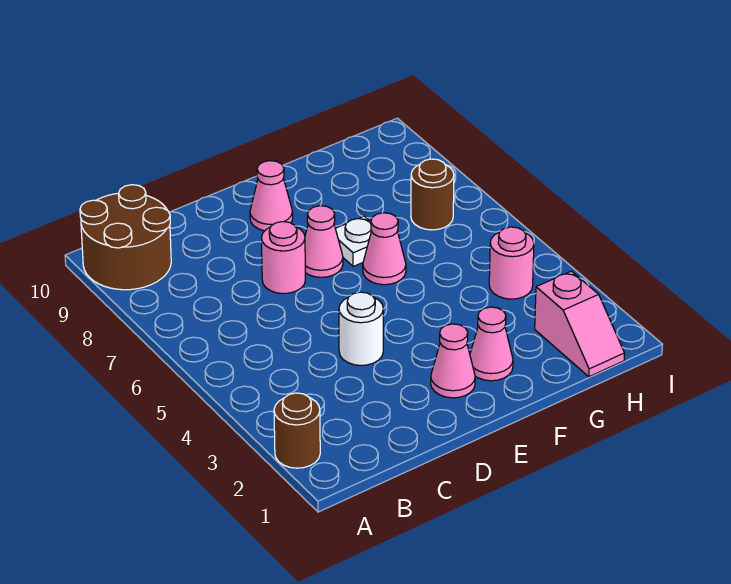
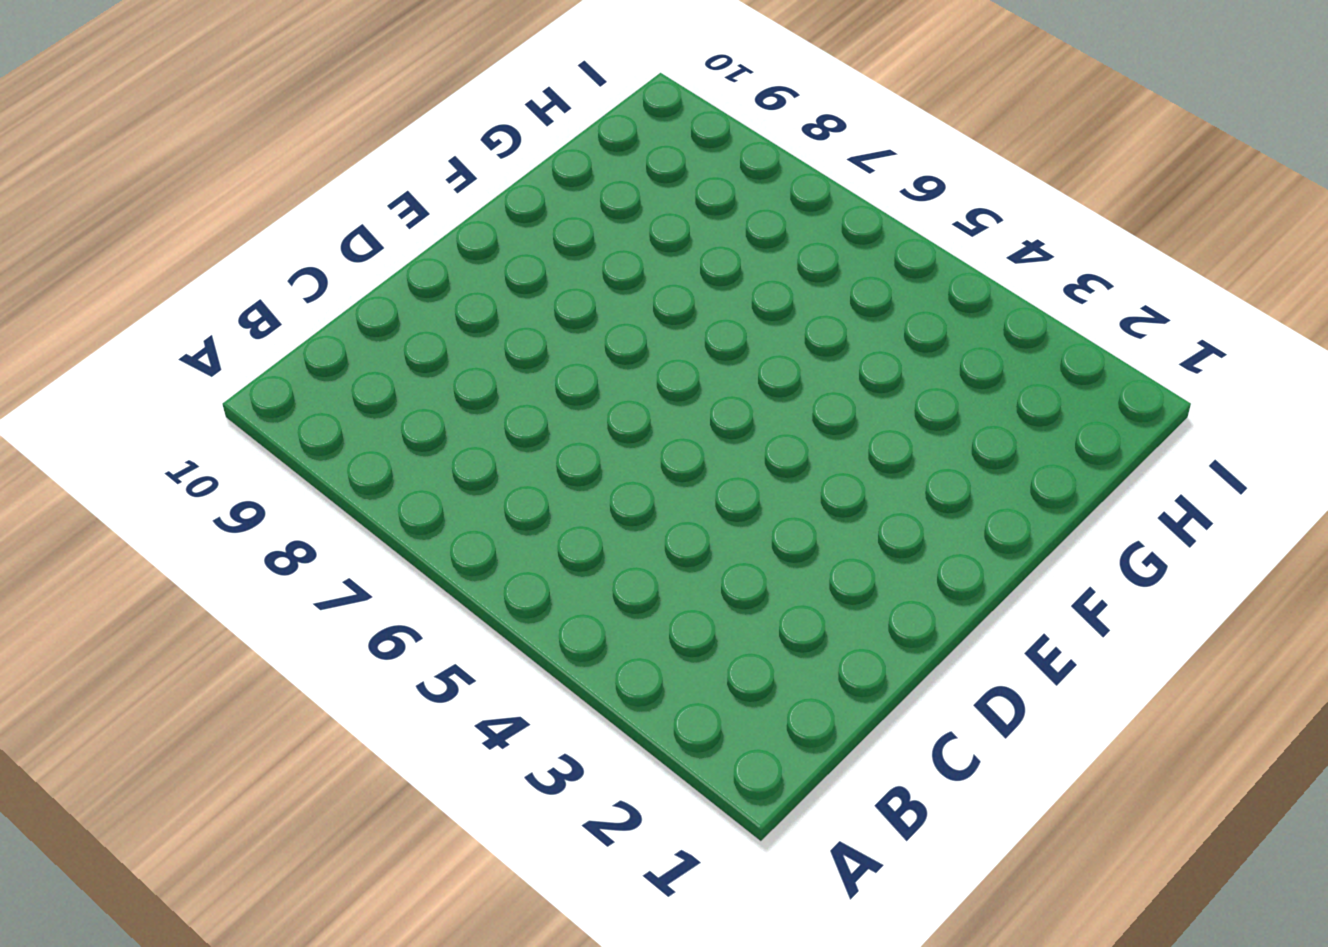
none -> brown round brick A2 level 1
none -> brown round brick A9:B10 level 1
none -> white round brick D4 level 1

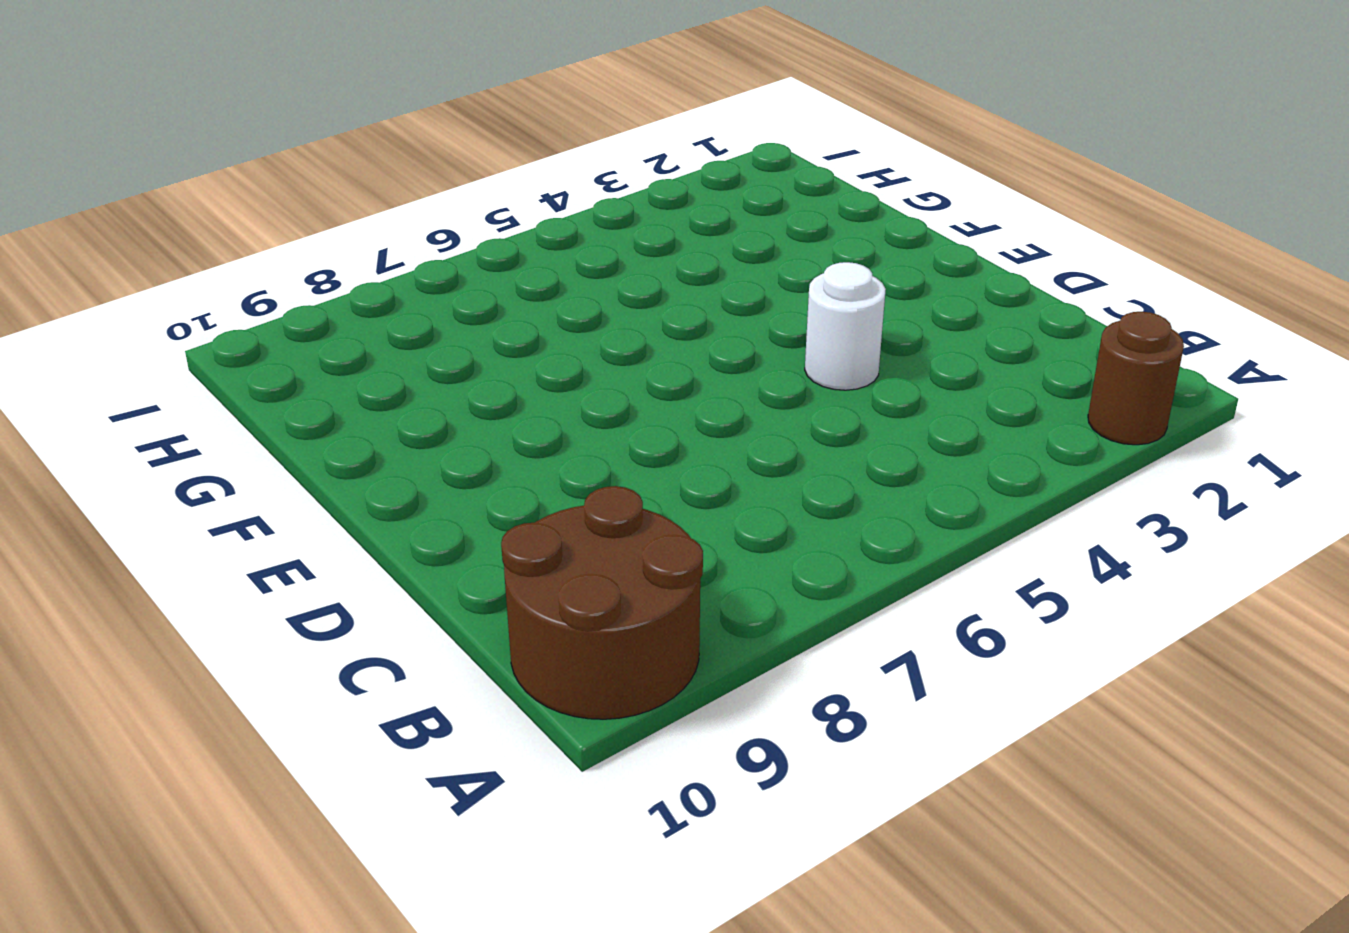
none -> pink round brick D7 level 1
none -> pink cone E2 level 1
none -> pink cone E7 level 1

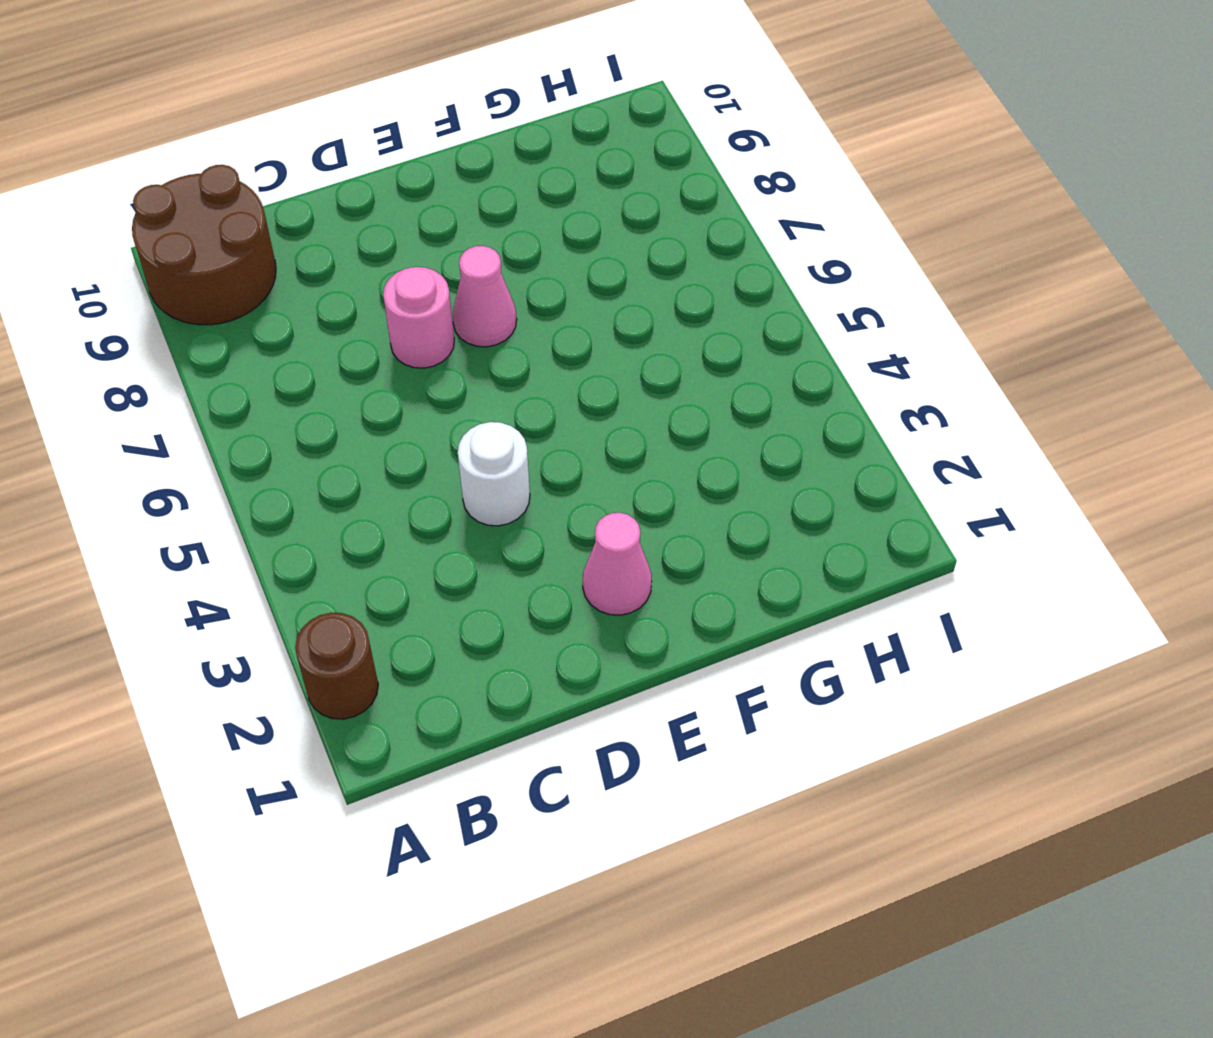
none -> pink cone E9 level 1
none -> pink cone F2 level 1
none -> pink cone F6 level 1

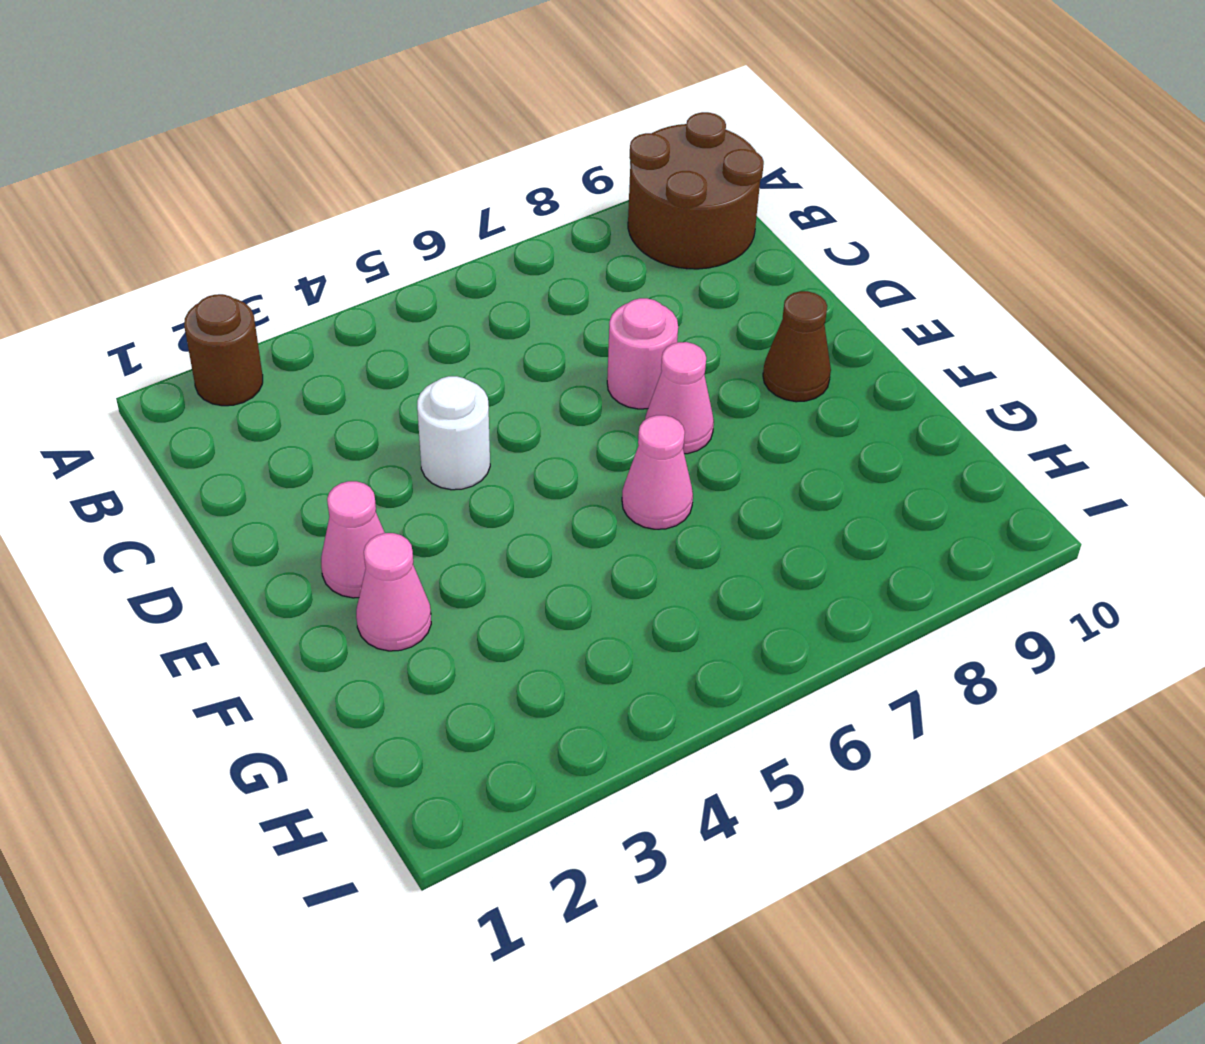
brown cone E9 level 1 -> pink cone E9 level 1
none -> white plate F7 level 1
none -> pink slope H1:H2 level 1 top 2
none -> pink round brick H4 level 1

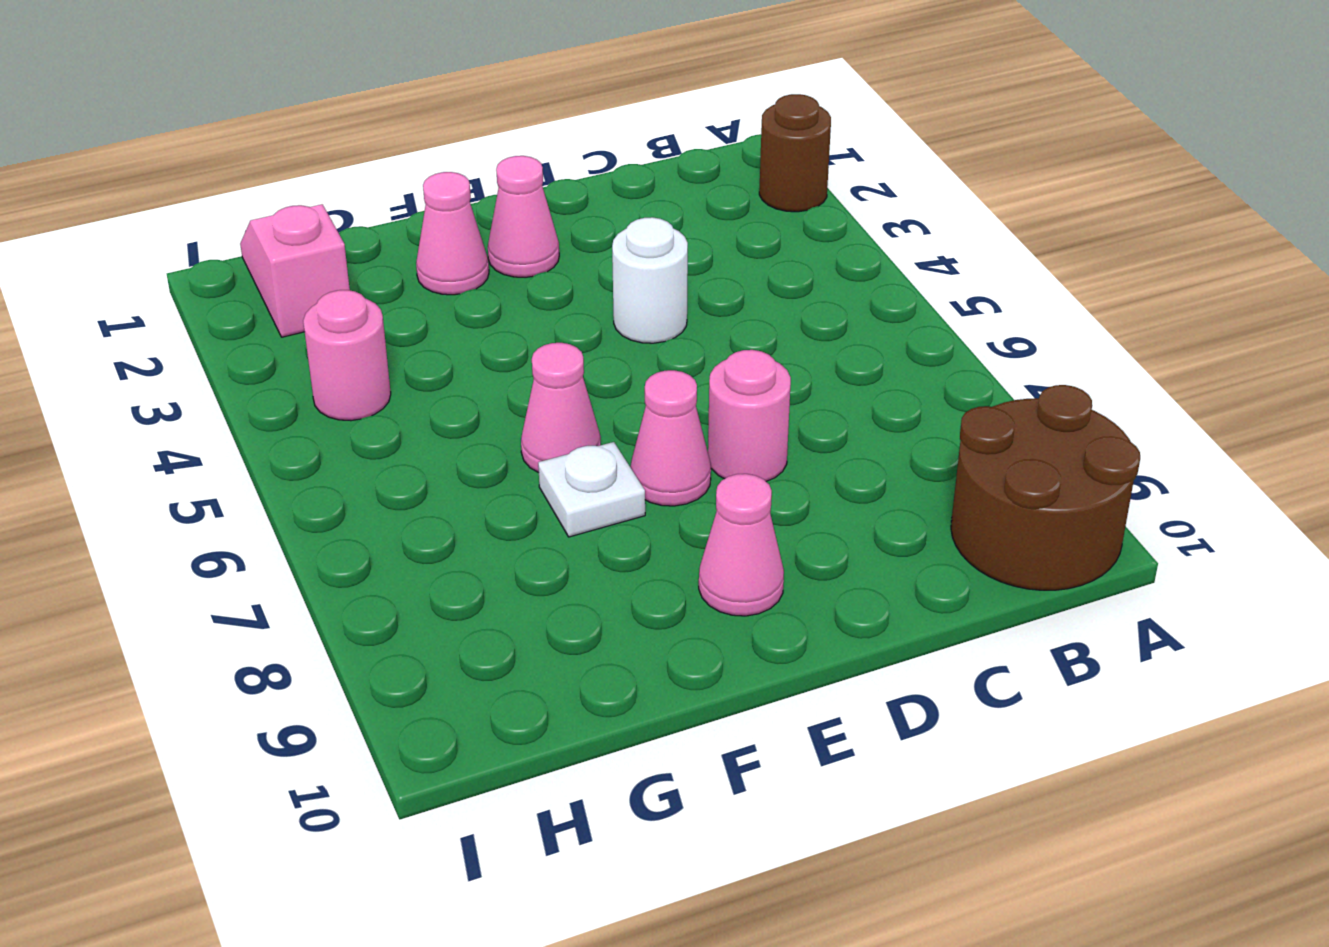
none -> brown round brick H7 level 1

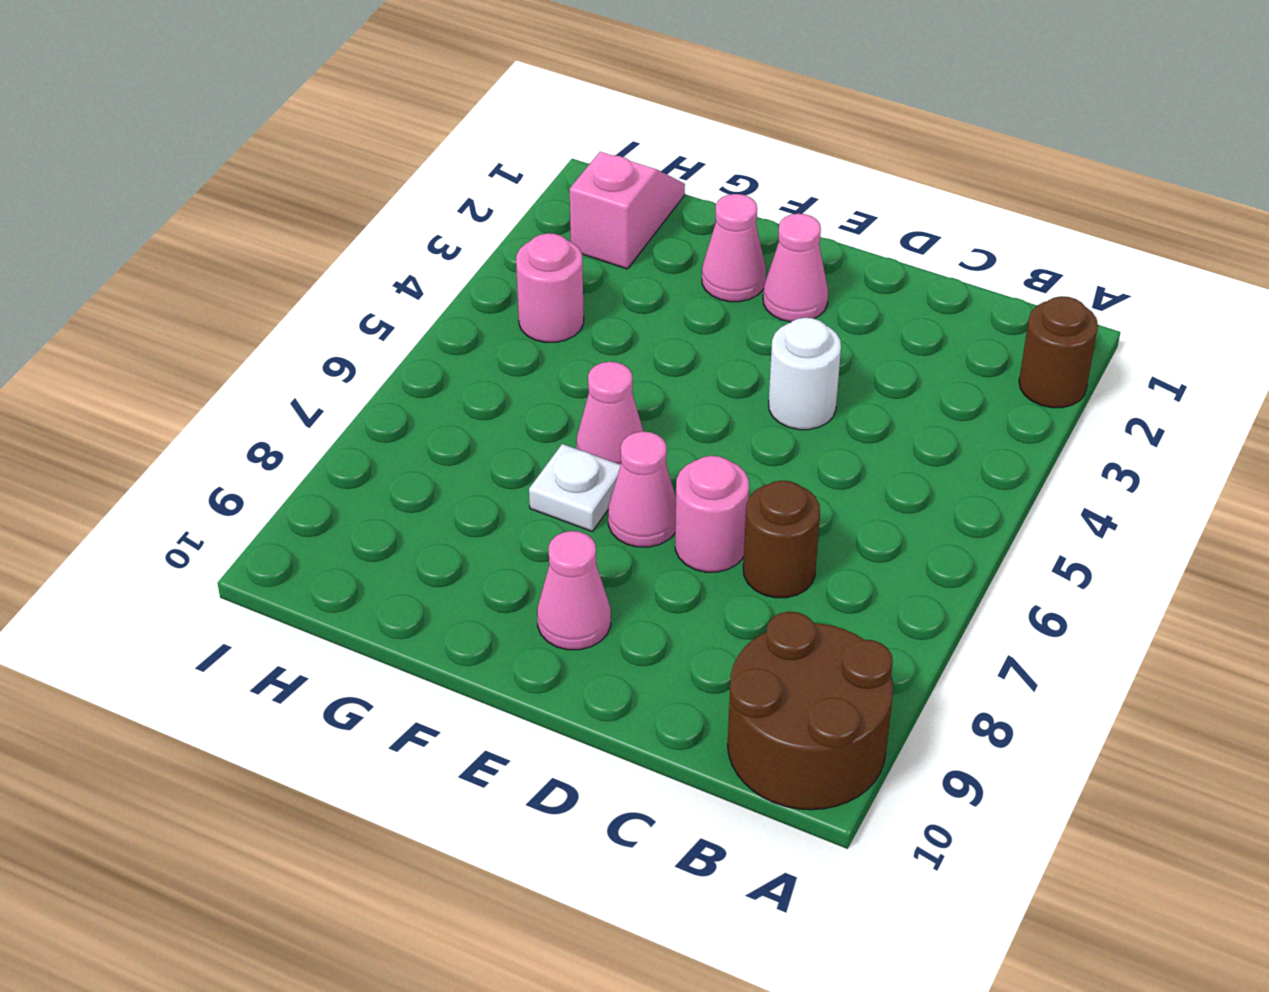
brown round brick C7 level 1 -> brown round brick H7 level 1

